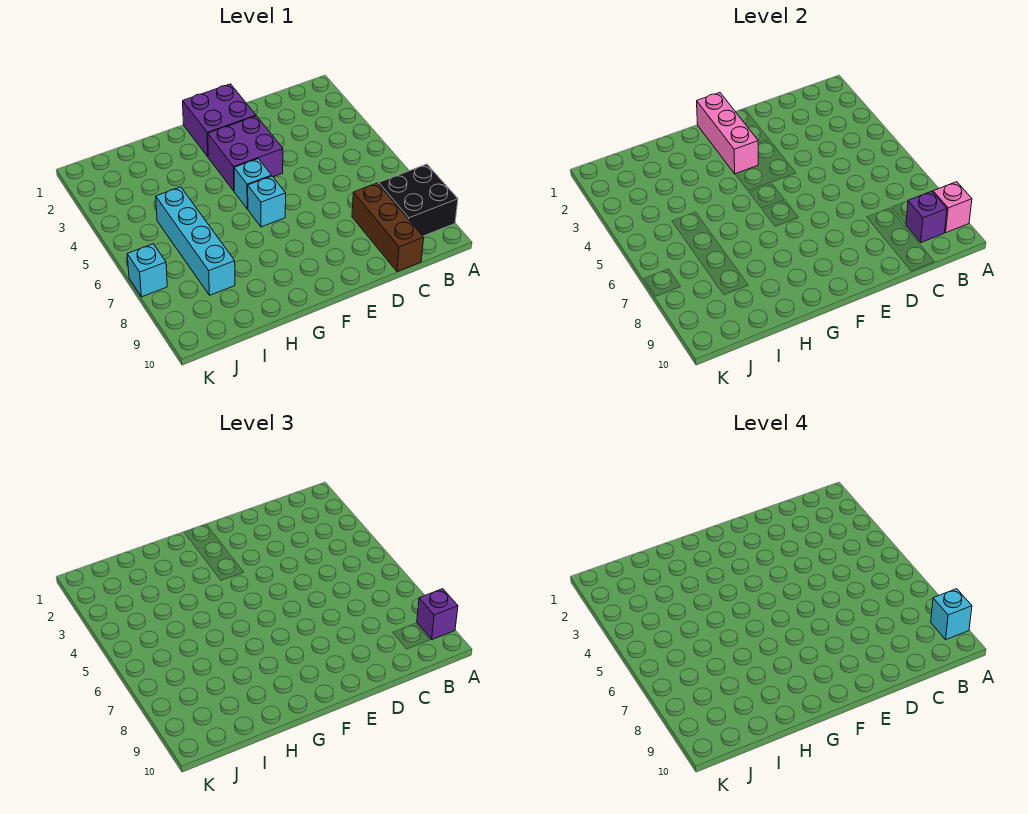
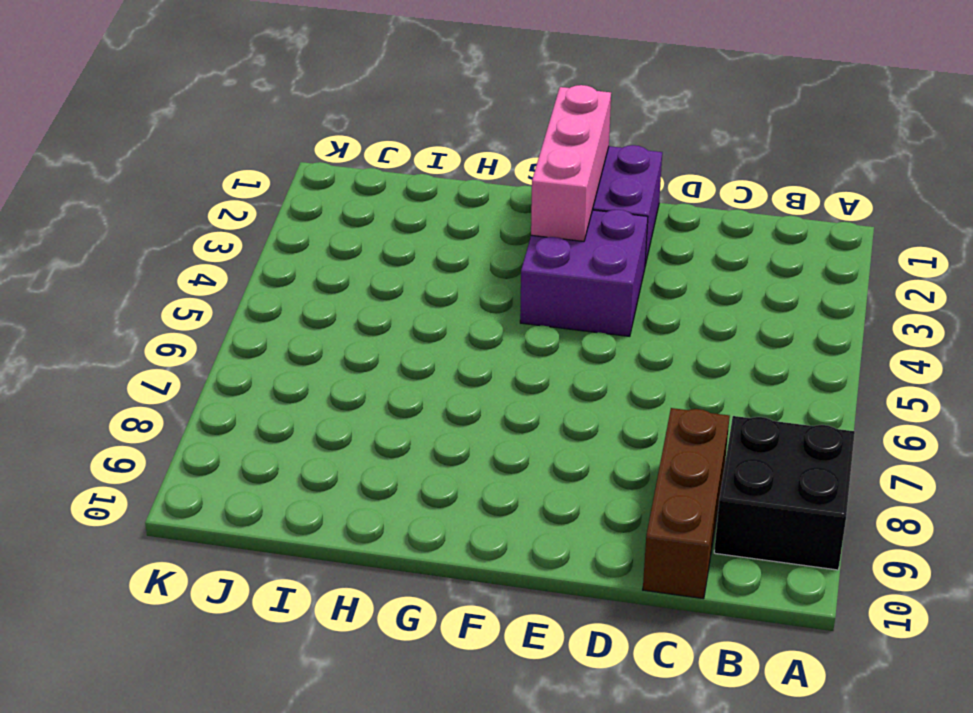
none -> cyan brick F5 level 1
none -> cyan brick F6 level 1
none -> cyan brick I5:I8 level 1

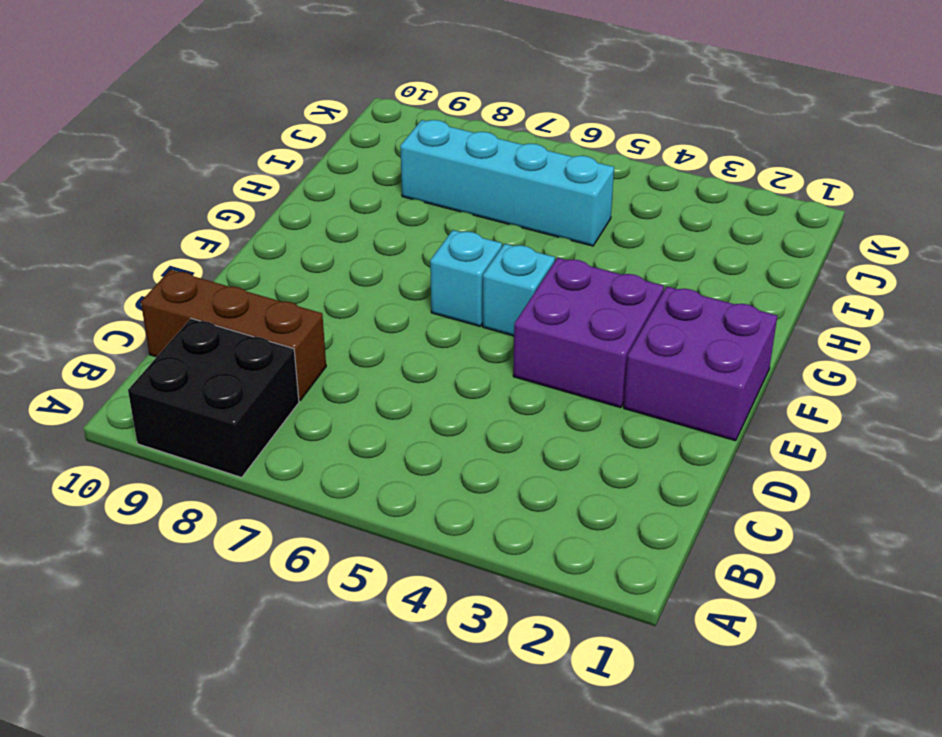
none -> cyan brick K7 level 1
none -> pink brick A9 level 2
none -> purple brick B9 level 2

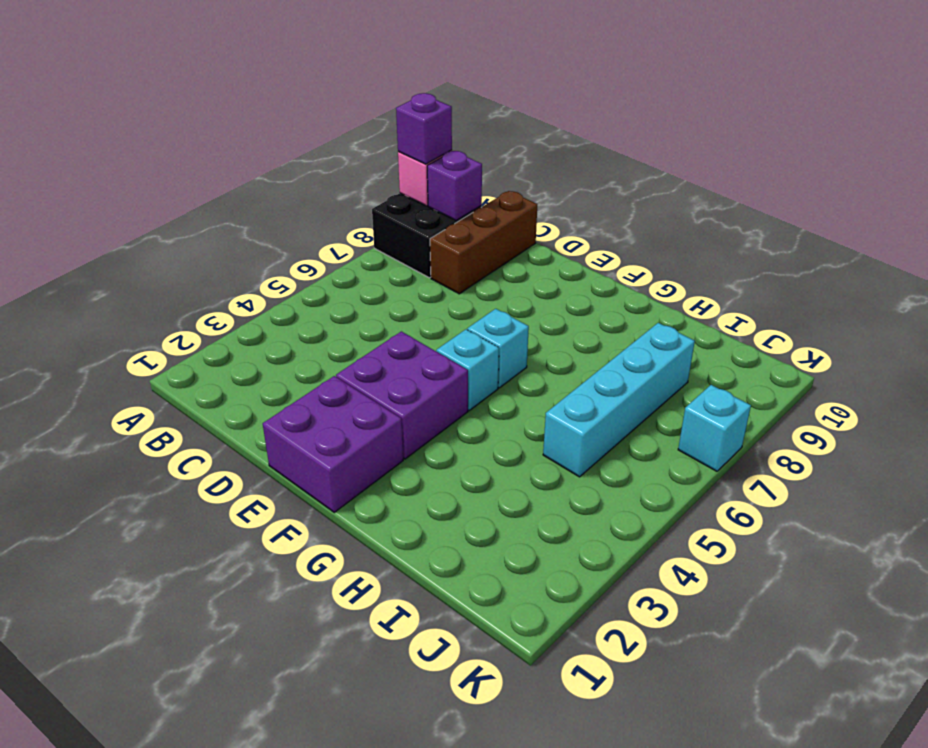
none -> pink brick F1:F3 level 2
none -> cyan brick A9 level 4

